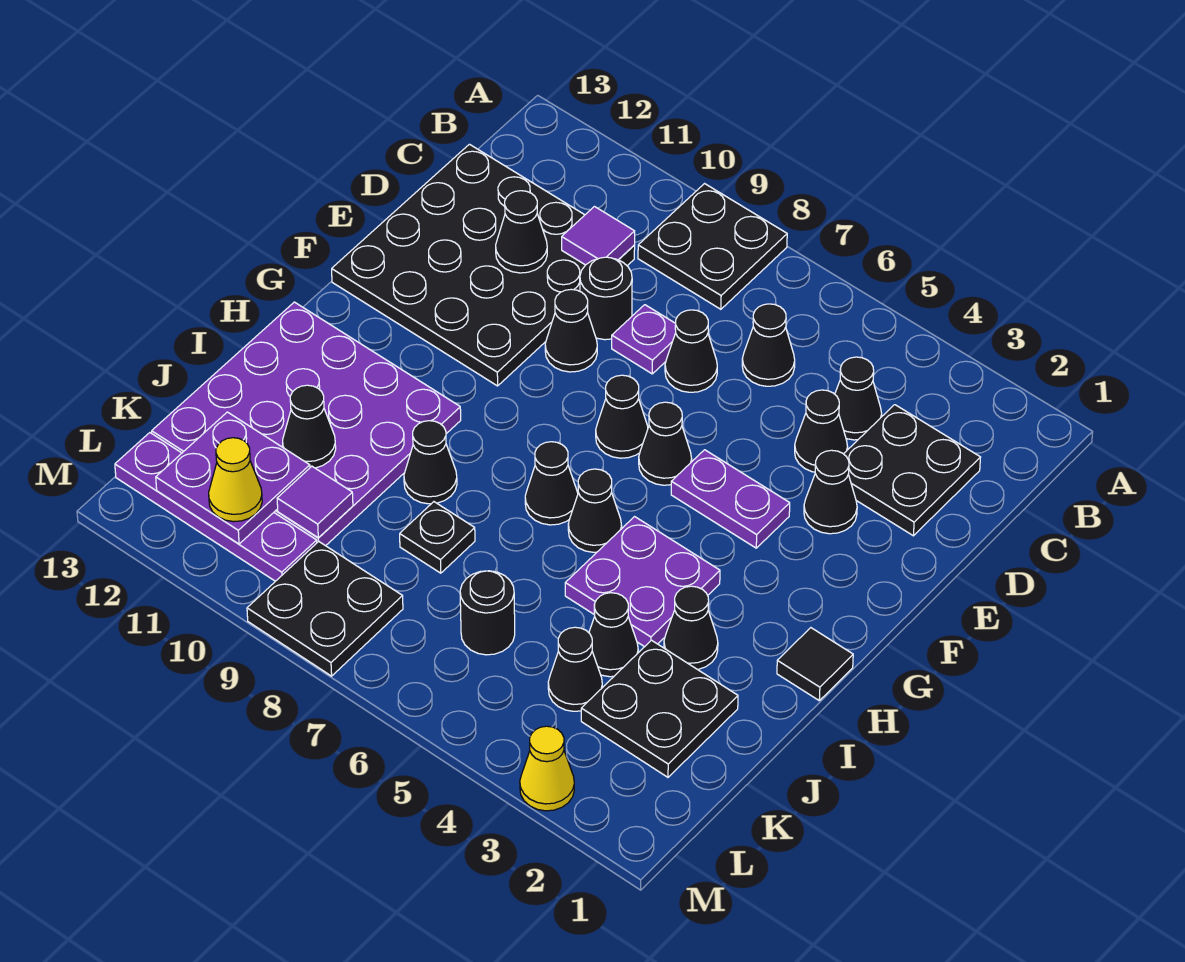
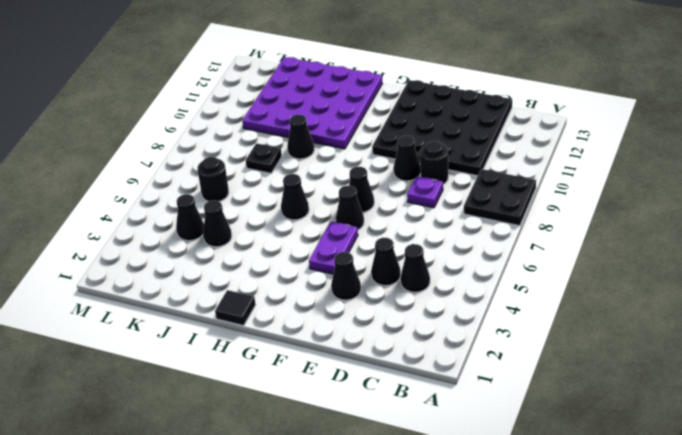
none -> black plate C2:D3 level 1
none -> black cone C6 level 1
none -> black cone D7 level 1
none -> purple plate H4:I5 level 1

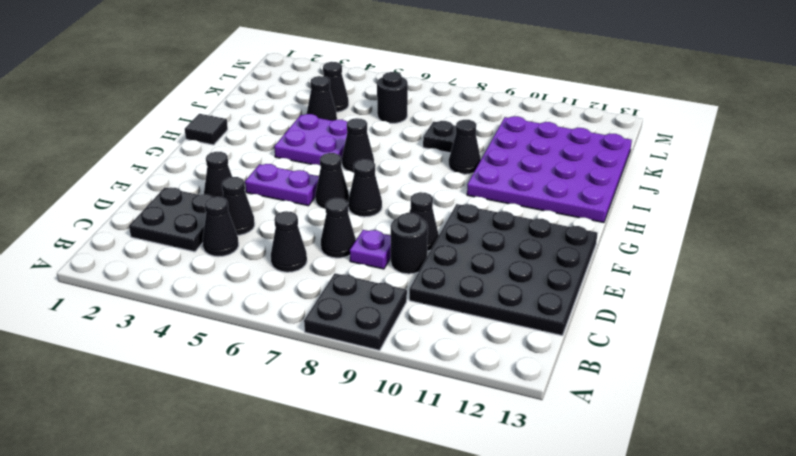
none -> black cone H7 level 1
none -> black cone I3 level 1
none -> black plate J2:K3 level 1
none -> black plate L8:M9 level 1

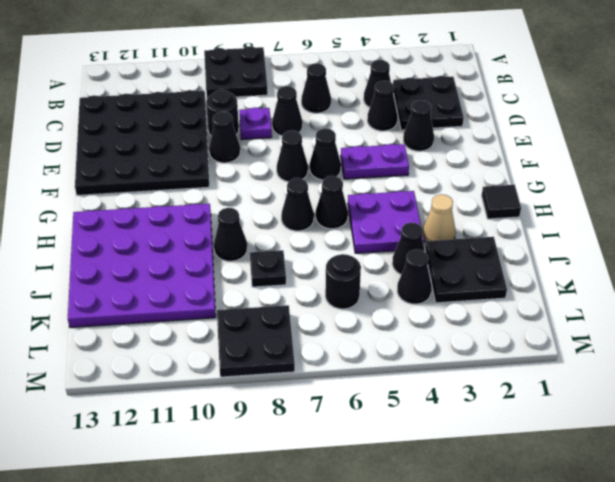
tan cone I3 level 1 -> black cone I3 level 1
none -> purple plate L10:L13 level 1
none -> yellow cone M3 level 1
none -> purple tile C10 level 2
none -> black cone D11 level 2

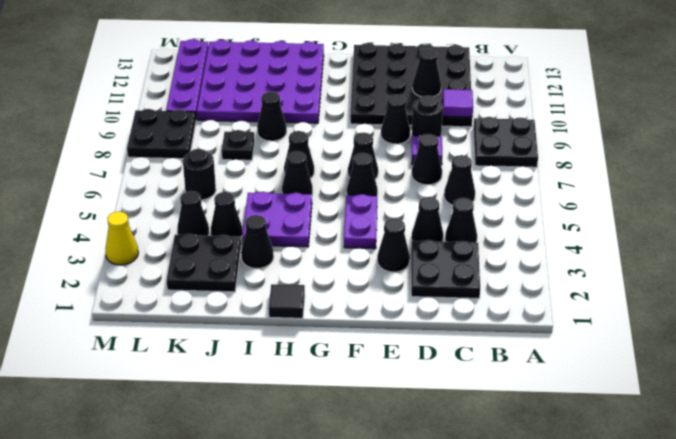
none -> black cone J11 level 2
none -> purple tile K10 level 2
none -> purple plate K11:L12 level 2
none -> yellow cone L11 level 3

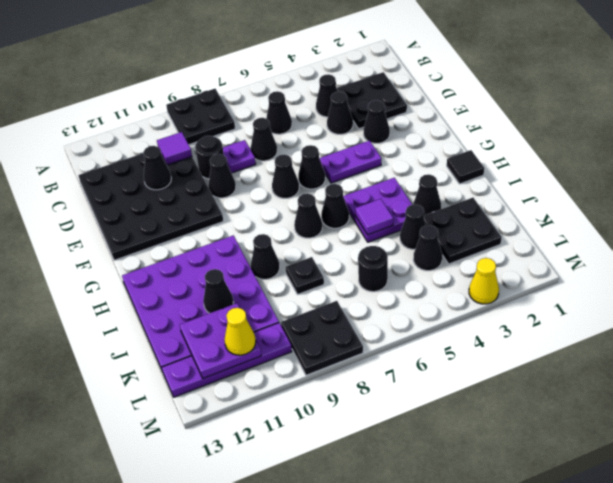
purple tile I5 level 2 -> purple tile K10 level 2

